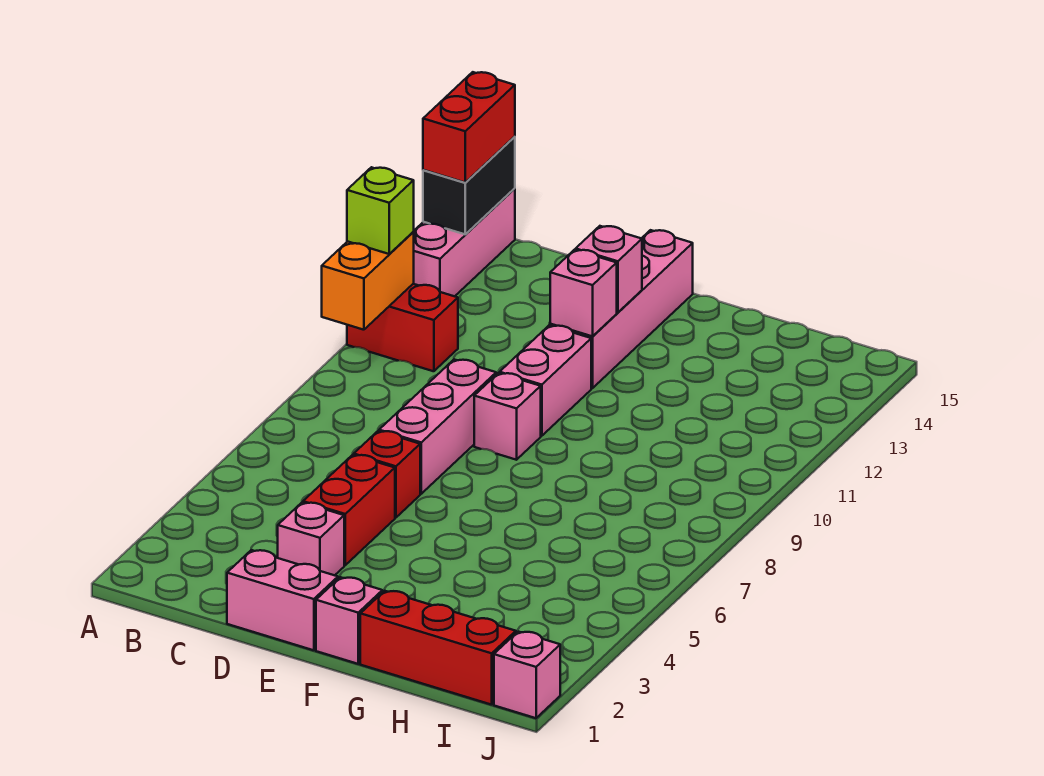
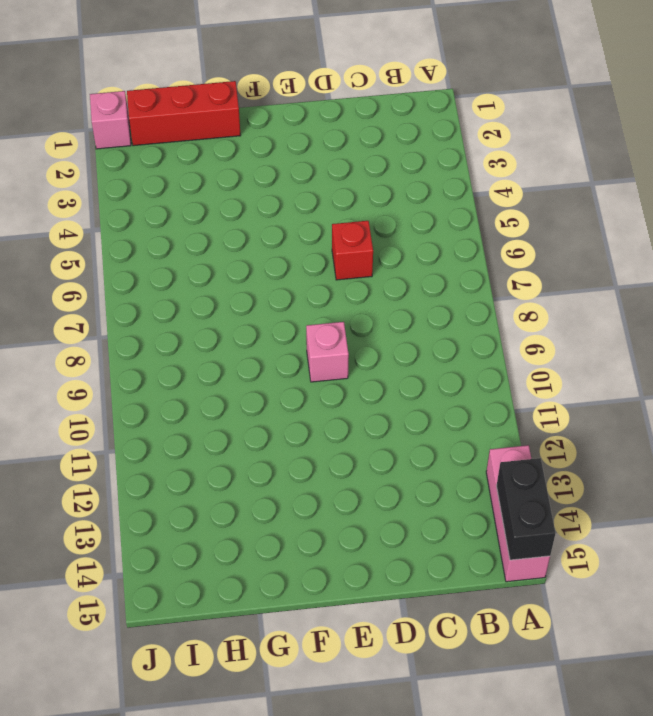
none -> red brick A11:B11 level 1
none -> pink brick D1:E1 level 1
none -> pink brick D3 level 1

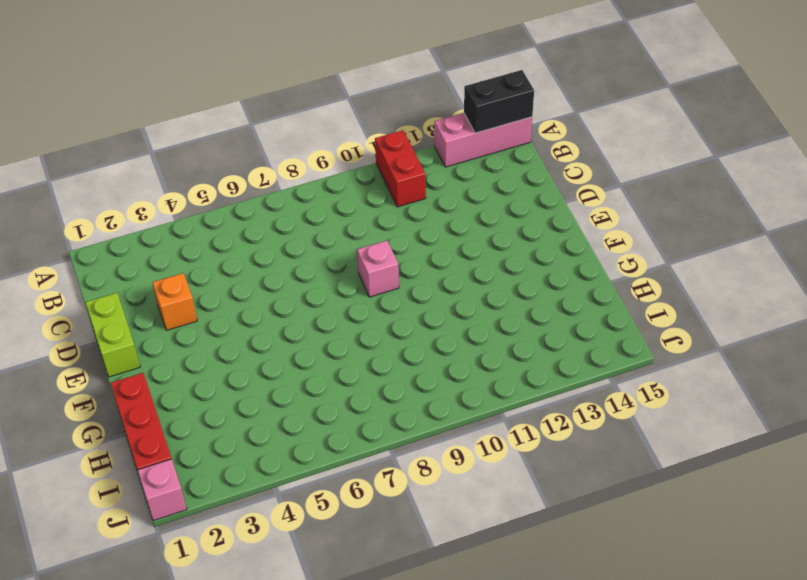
lime brick D1:E1 level 1 -> pink brick D1:E1 level 1
orange brick D3 level 1 -> pink brick D3 level 1
none -> red brick D4:D5 level 1
none -> red brick D6 level 1
none -> pink brick D7:D9 level 1

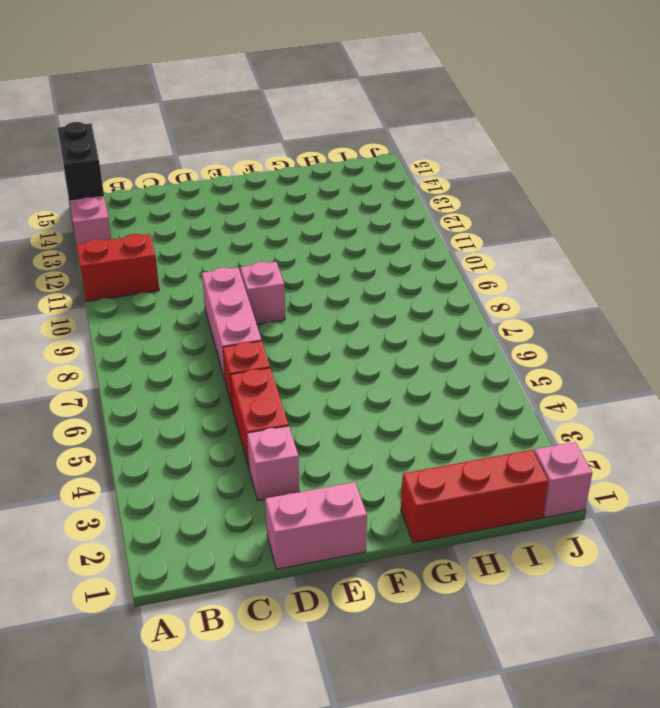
none -> pink brick E10:E11 level 1
none -> pink brick E12:E15 level 1
none -> pink brick F1 level 1

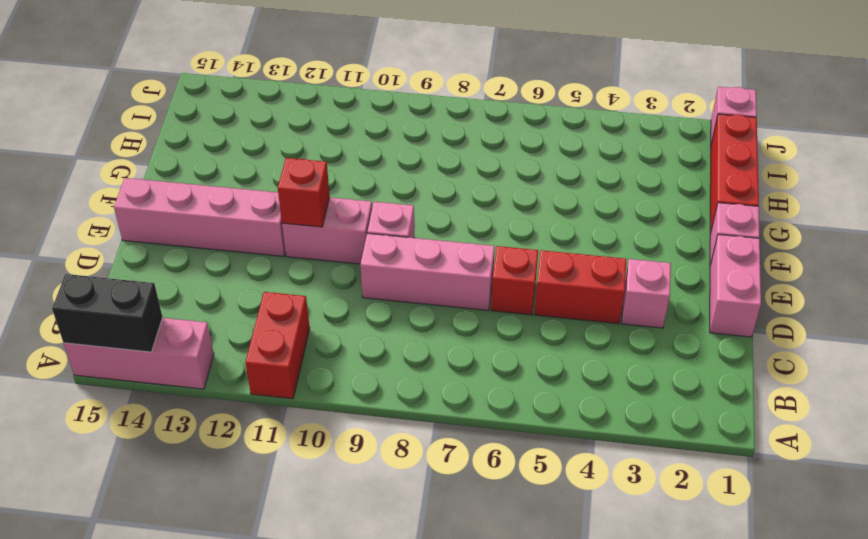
red brick E11 level 2 -> none
none -> orange brick A10:A11 level 2
none -> pink brick E12 level 2
none -> pink brick E13 level 2

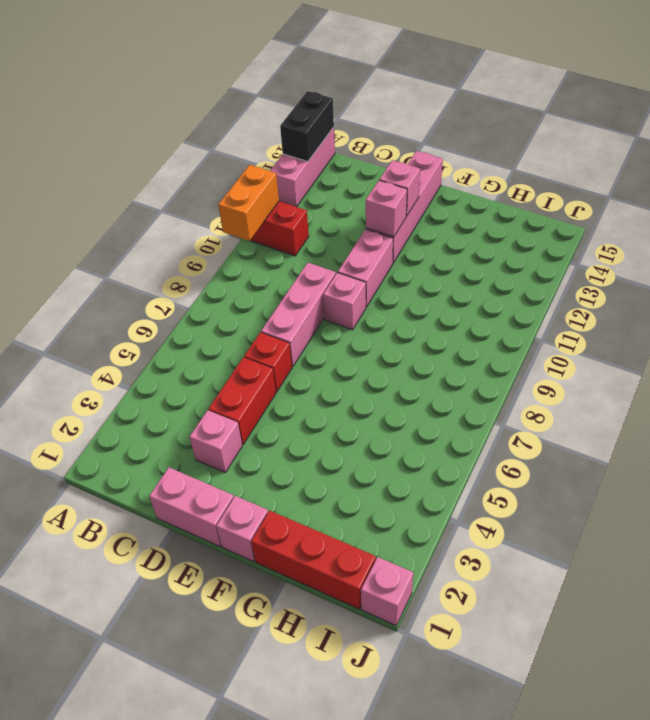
none -> lime brick A11 level 3
none -> red brick A14:A15 level 3

